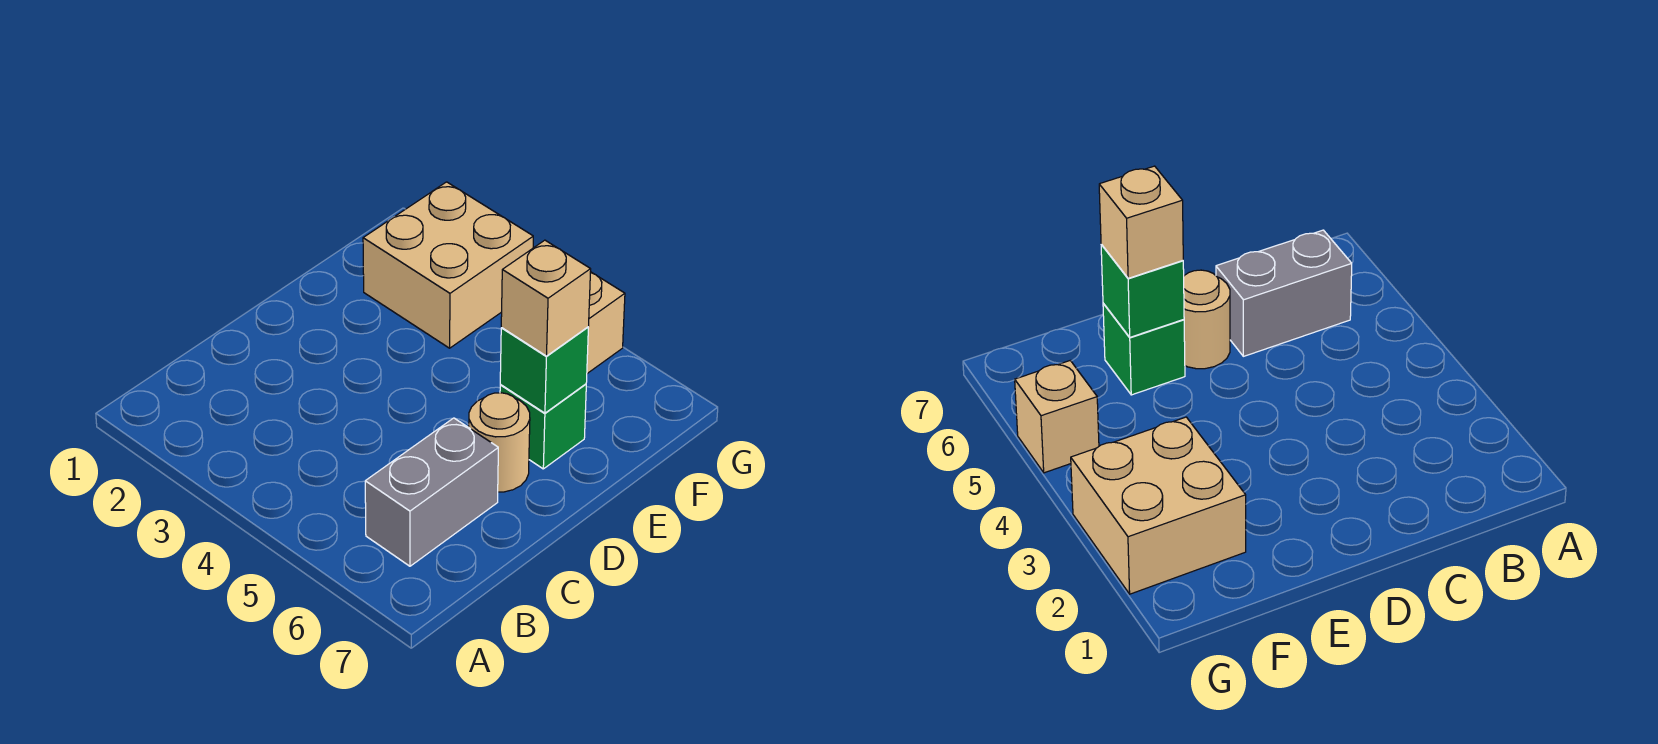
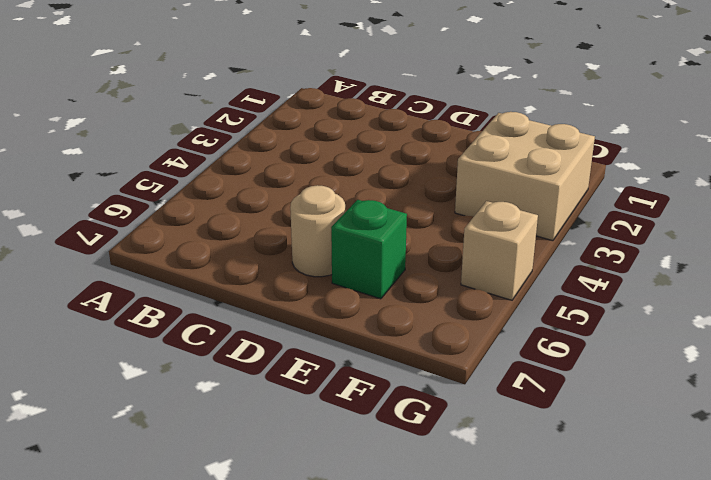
none -> grey brick B6:C6 level 1
none -> green brick E6 level 2

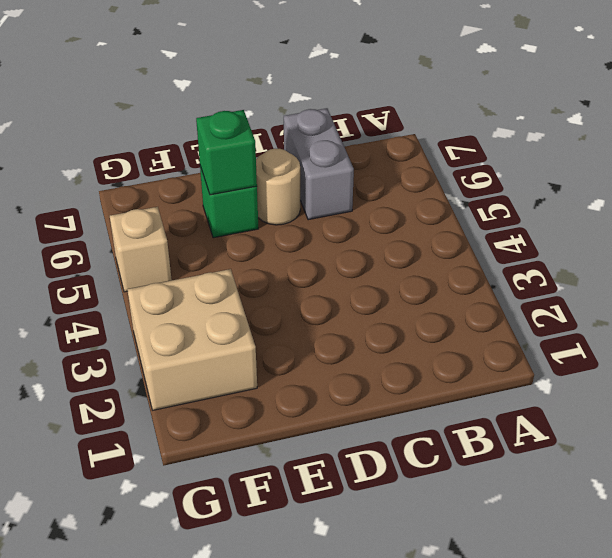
grey brick C6:C7 level 1 -> grey brick B6:C6 level 1
none -> tan brick E6 level 3

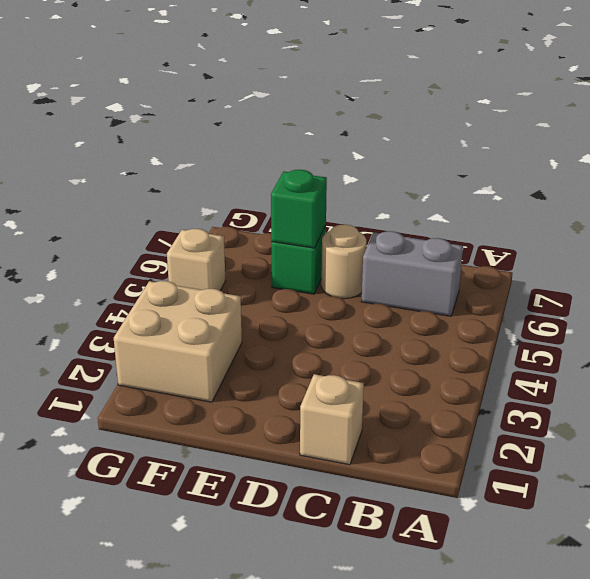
tan brick C1 level 1 -> tan brick E6 level 3

